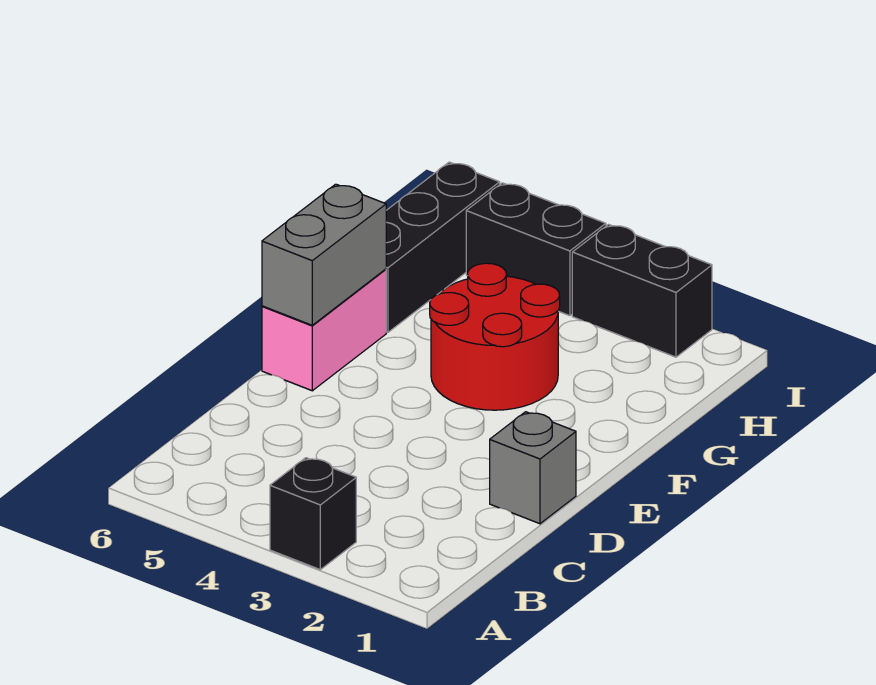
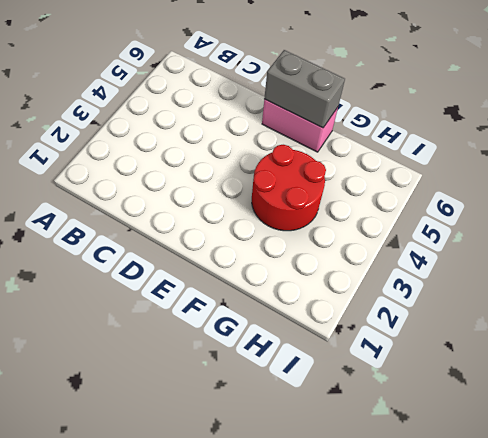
none -> black brick A3 level 1
none -> grey brick D1 level 1

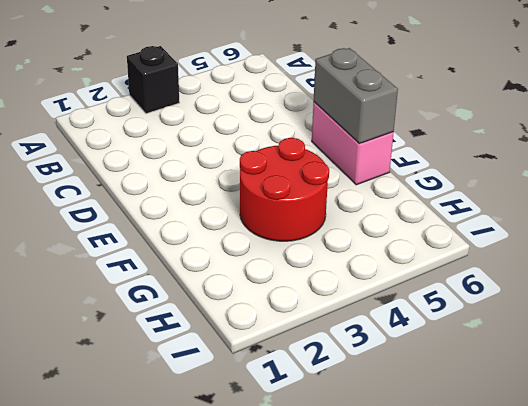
none -> grey brick D1 level 1
none -> black brick G6:I6 level 1

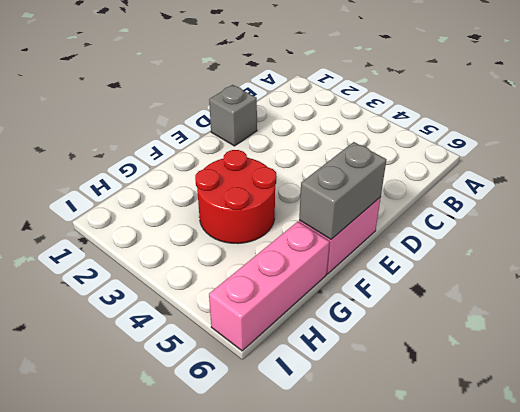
pink brick G6:I6 level 1 -> black brick G6:I6 level 1
none -> black brick A3 level 1
none -> black brick I2:I3 level 1

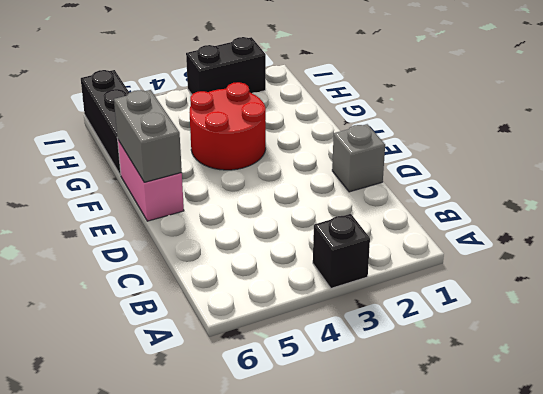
none -> black brick I4:I5 level 1

